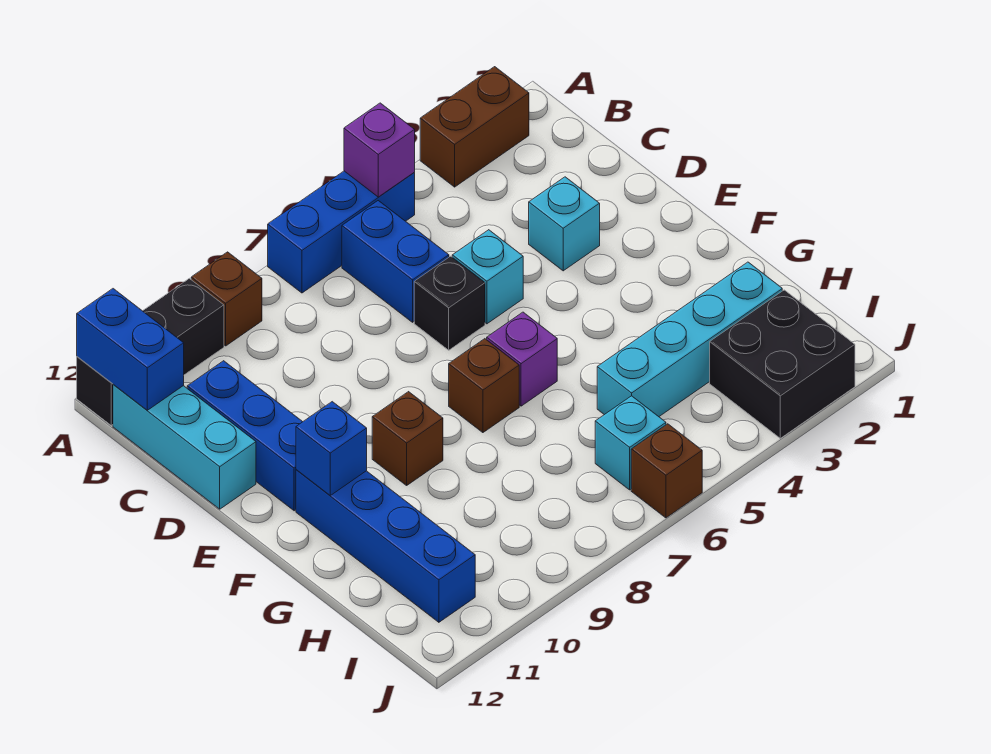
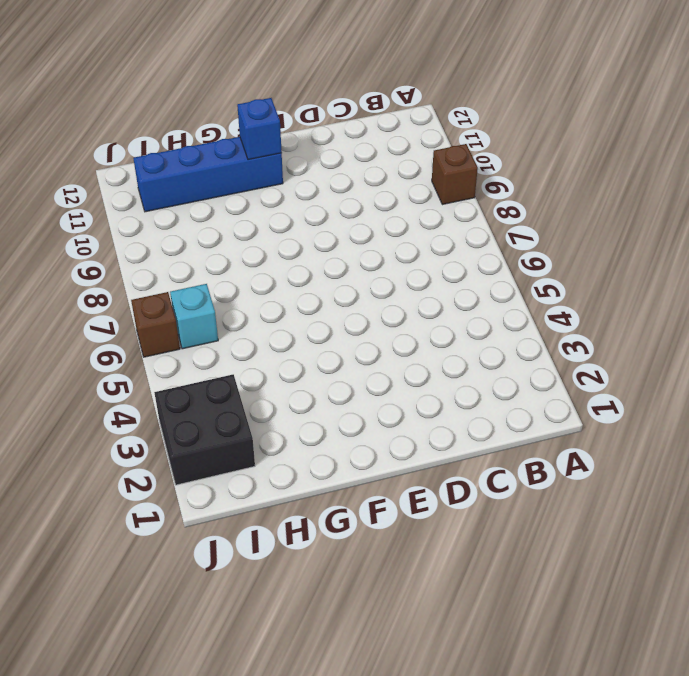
none -> brown brick A2:A3 level 1
none -> blue brick A5:A7 level 1
none -> black brick A10:A12 level 1

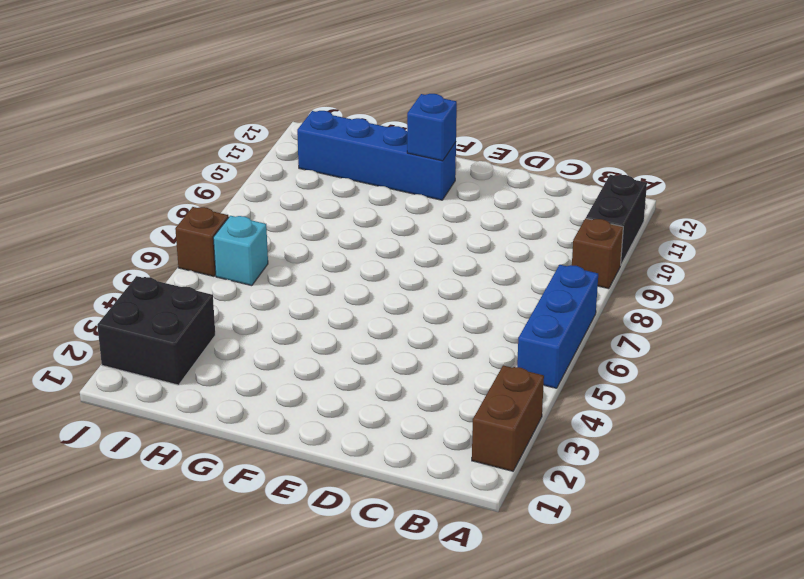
black brick A10:A11 level 1 -> black brick A10:A12 level 1
none -> blue brick B6:C6 level 1
none -> cyan brick B12:D12 level 1
none -> blue brick C11:E11 level 1

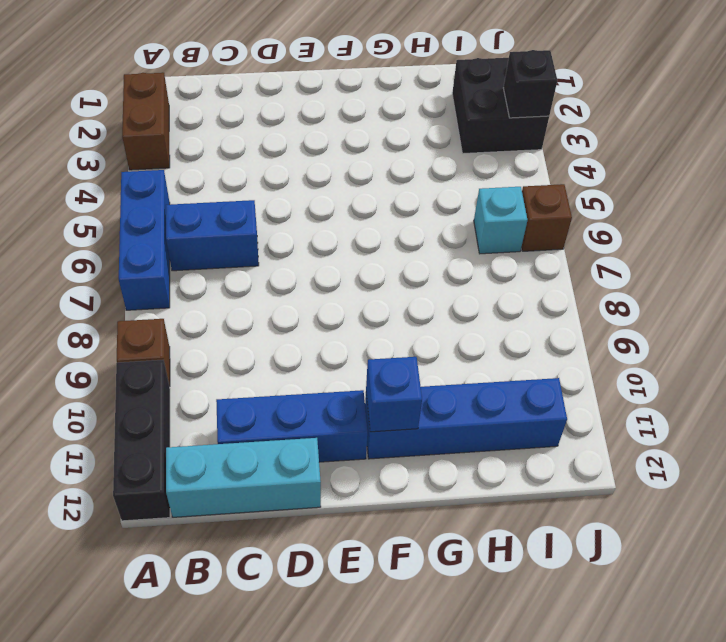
black brick J3 level 2 -> black brick D6 level 1
none -> cyan brick D3 level 1
none -> cyan brick D5 level 1
none -> purple brick F6 level 1

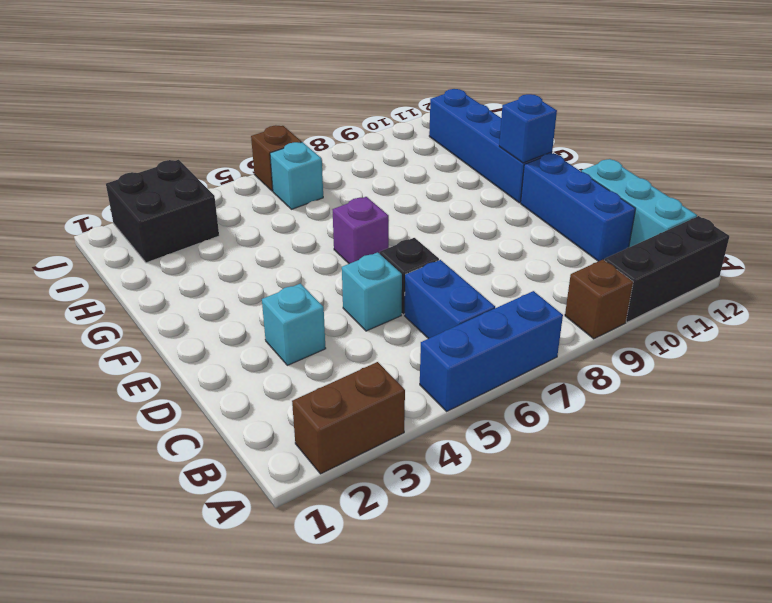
none -> brown brick F7 level 1
none -> brown brick F9 level 1
none -> cyan brick H2:H5 level 1

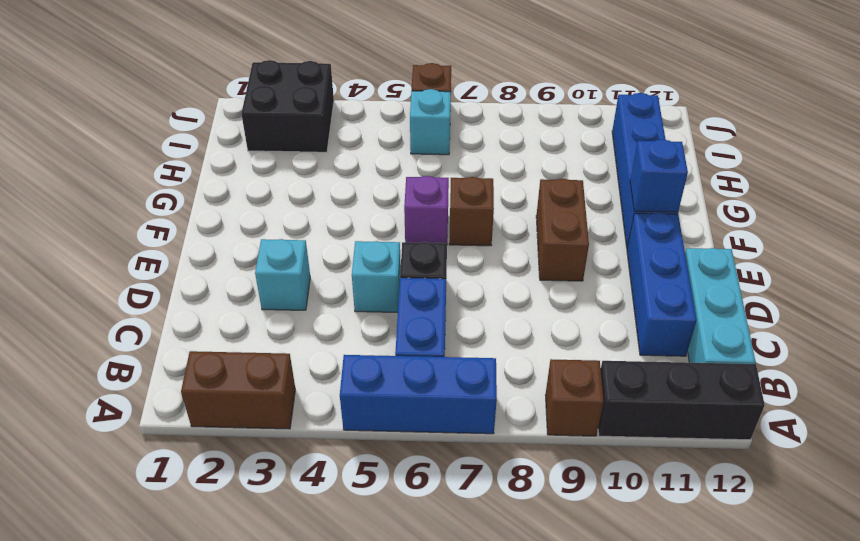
brown brick E9:F9 level 1 -> brown brick F9 level 1
none -> cyan brick H2:H5 level 1
none -> purple brick A5 level 2
none -> blue brick A12:B12 level 2

